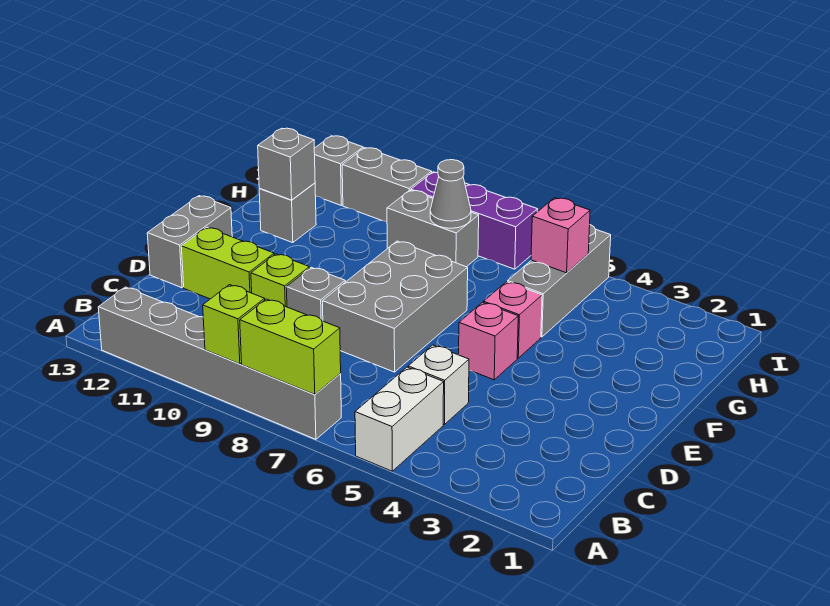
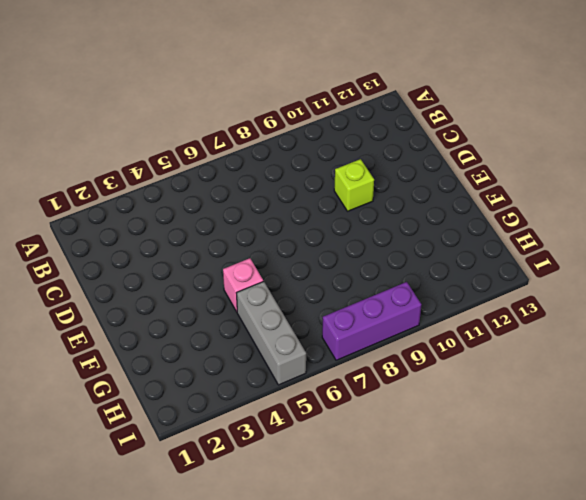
none -> white brick A5:B5 level 1
none -> grey brick A7:A12 level 1
none -> white brick C5 level 1

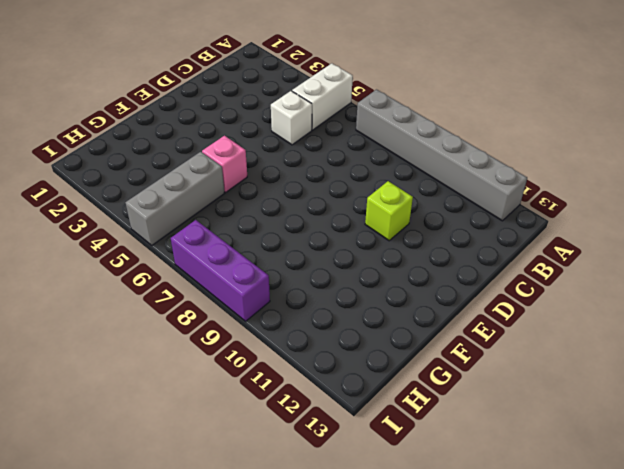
none -> grey brick D7:F8 level 1
none -> grey brick D9 level 1
none -> lime brick D11:D12 level 1

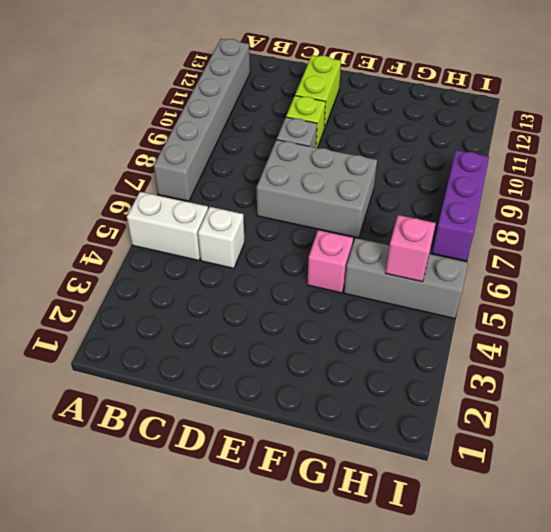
none -> grey brick D13:E13 level 1
none -> pink brick E5 level 1
none -> grey brick G12 level 1

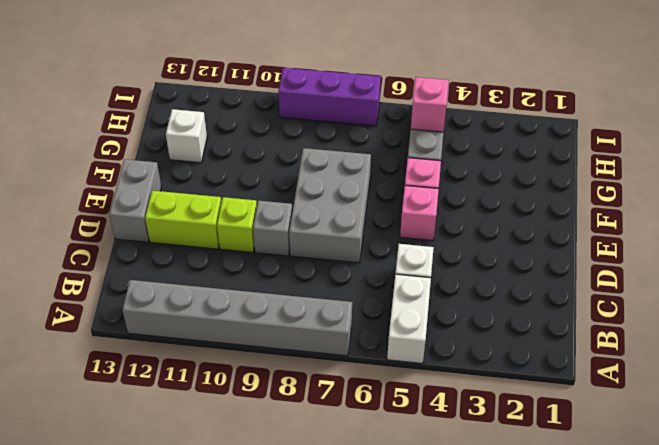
white brick G12 level 1 -> grey brick G12 level 1
none -> grey brick H8:H9 level 1
none -> grey brick I10:I11 level 1
none -> grey brick I12 level 1

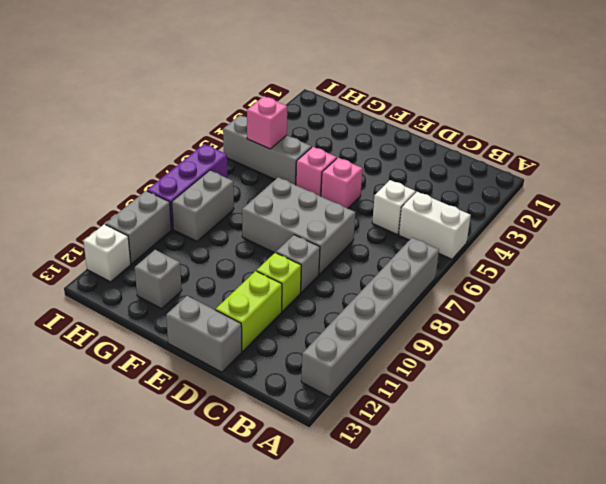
white brick I12 level 1 -> grey brick I12 level 1
none -> lime brick A7:A8 level 2
none -> lime brick A9 level 2
none -> grey brick G12 level 2

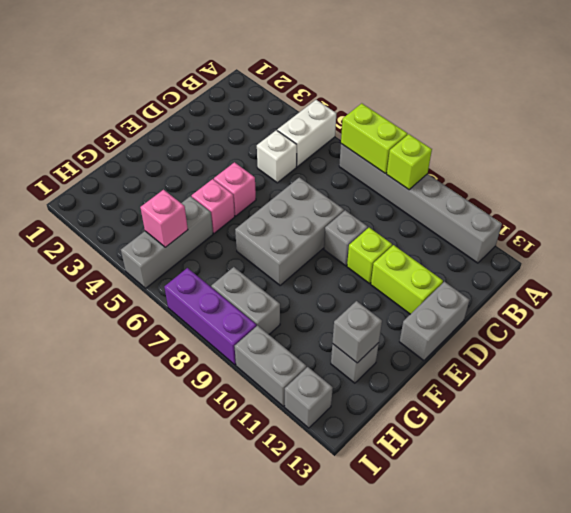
none -> grey cone H8 level 2

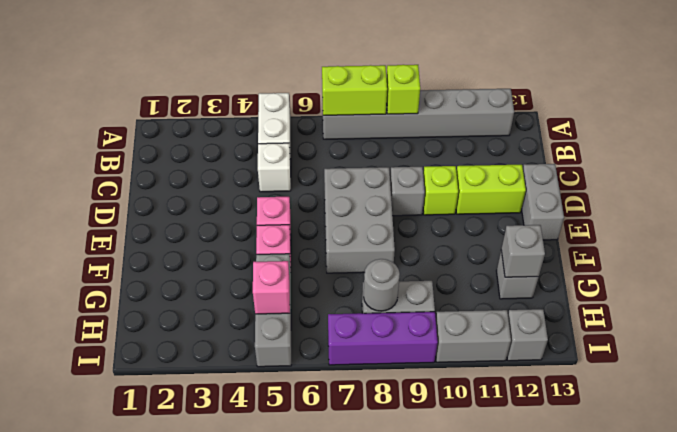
grey round brick H8 level 2 -> grey cone H8 level 2

